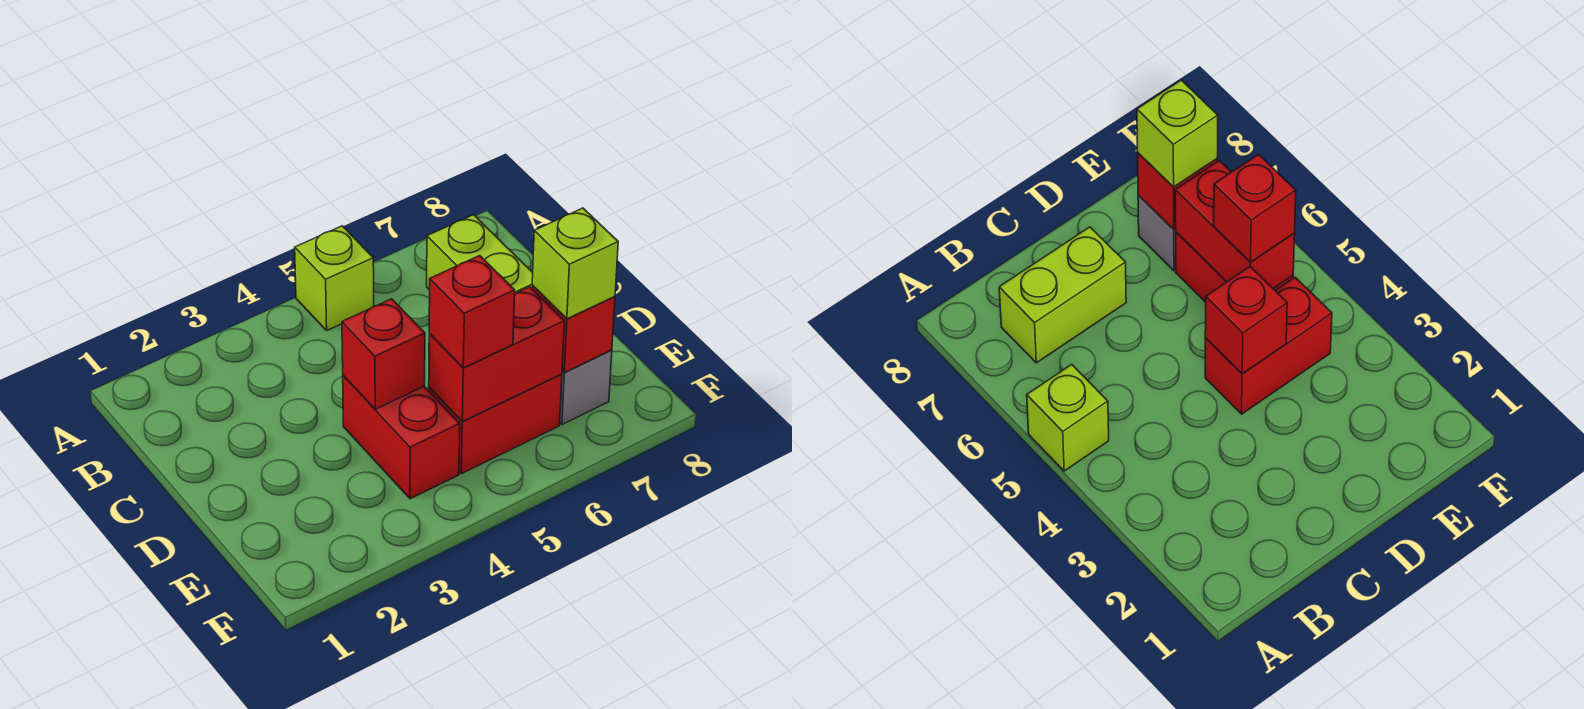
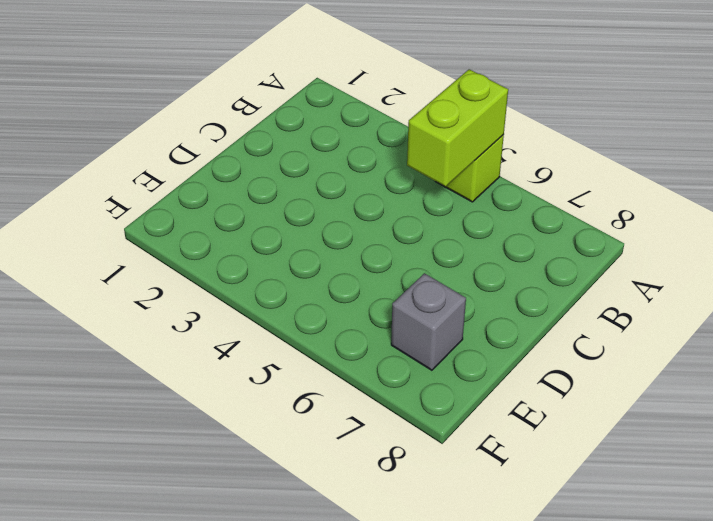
lime brick A5:B5 level 2 -> lime brick B7:C7 level 1
none -> red brick D4:E4 level 1
none -> red brick E5:E6 level 1

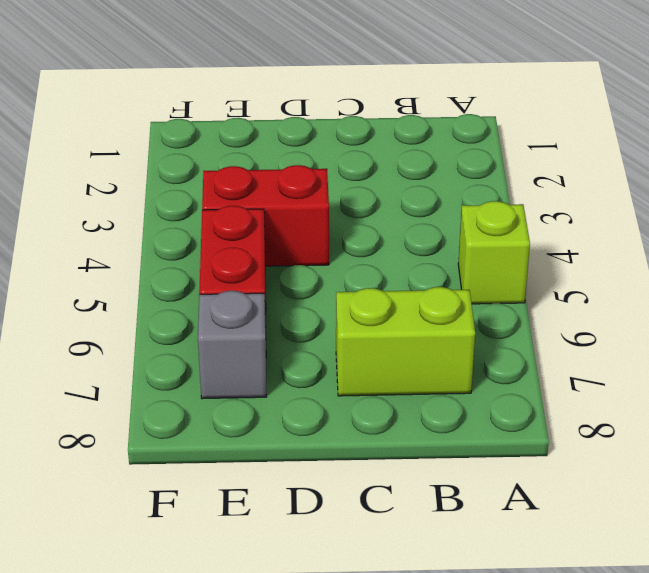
none -> red brick D4 level 2
none -> red brick E5:E6 level 2

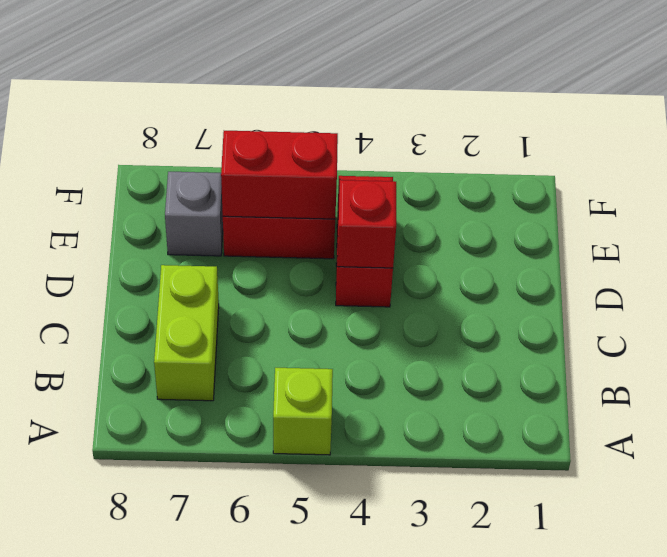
none -> red brick E7 level 2
none -> red brick E5 level 3

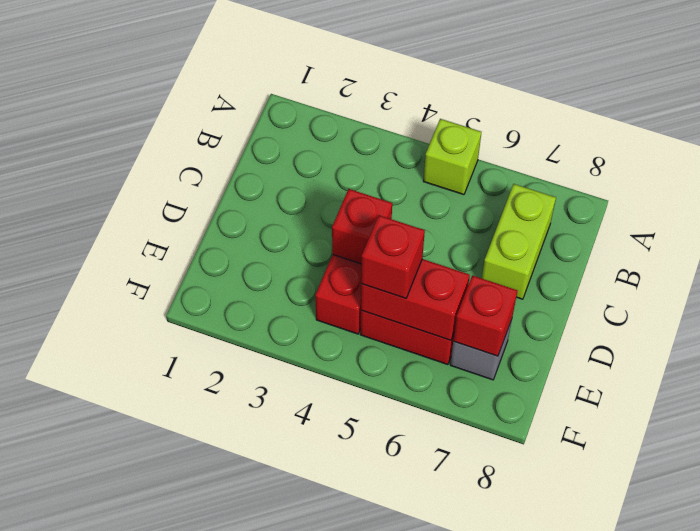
none -> lime brick E7 level 3

